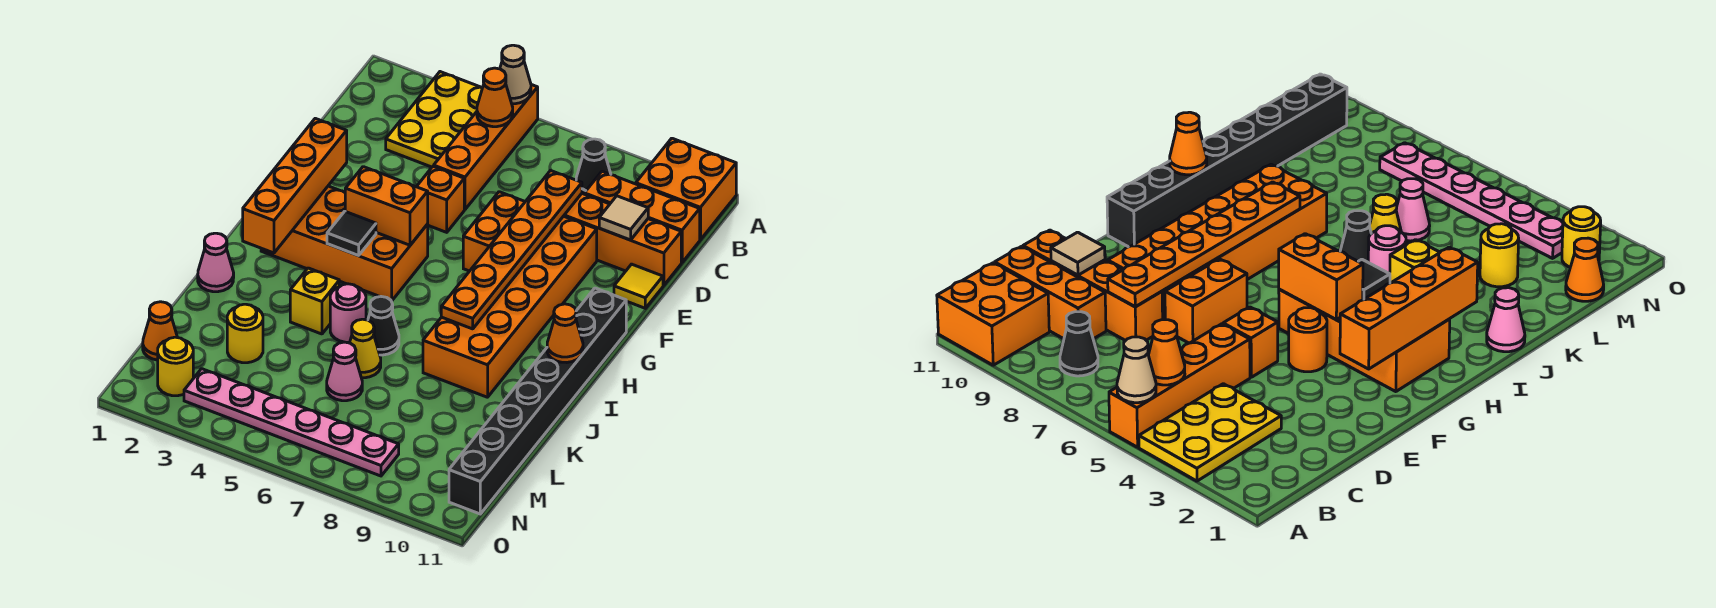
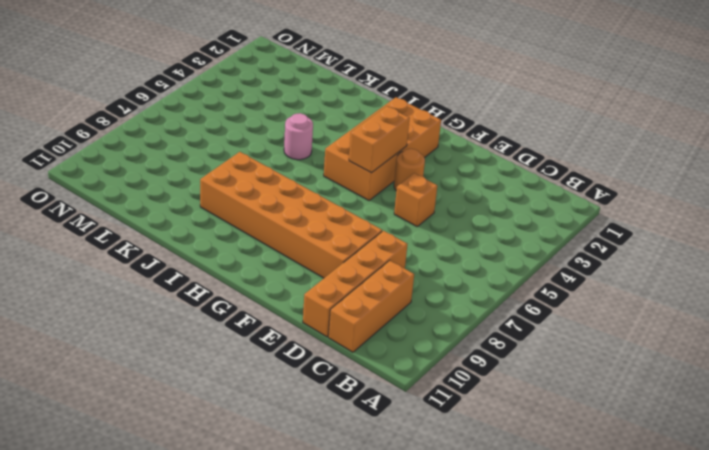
none -> yellow plate A3:C4 level 1
none -> orange brick A5:D5 level 1
none -> orange brick A10:B11 level 1
none -> black cone B8 level 1

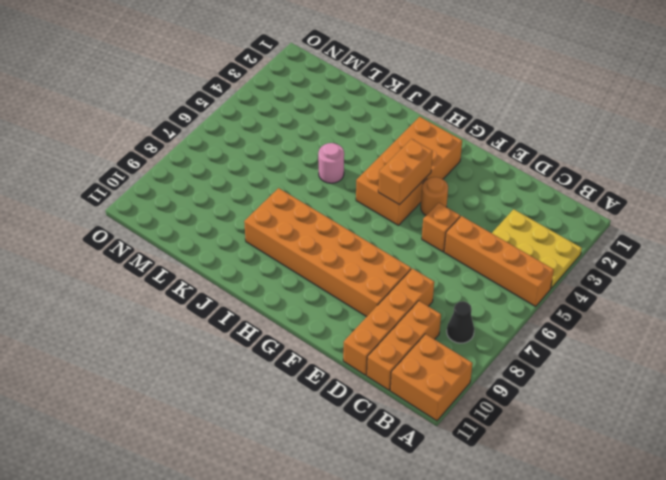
none -> orange brick E7:F7 level 1
none -> yellow tile E11 level 1
none -> black brick G11:N11 level 1
none -> pink cone J1 level 1

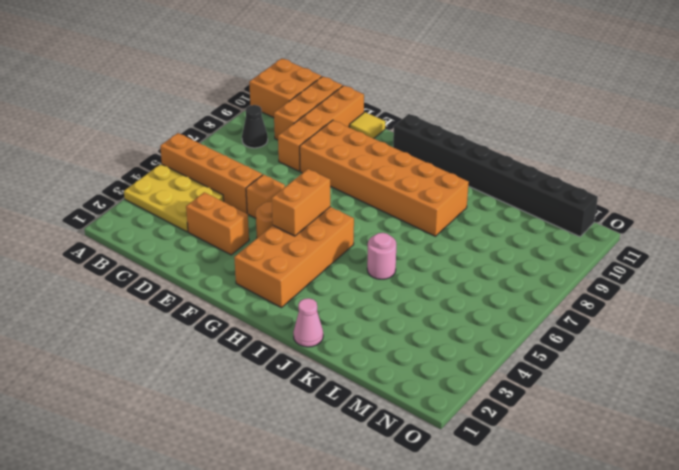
orange brick D3:E3 level 1 -> orange brick E7:F7 level 1
none -> yellow brick J4 level 1
none -> black cone J6 level 1
none -> yellow cone K6 level 1
none -> yellow round brick L3 level 1

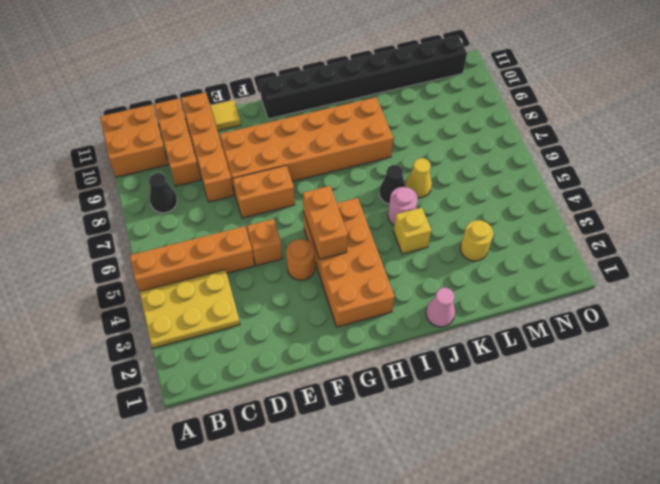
none -> pink cone L6 level 1
none -> orange cone M1 level 1
none -> yellow round brick N2 level 1
none -> pink plate N3:N8 level 1

